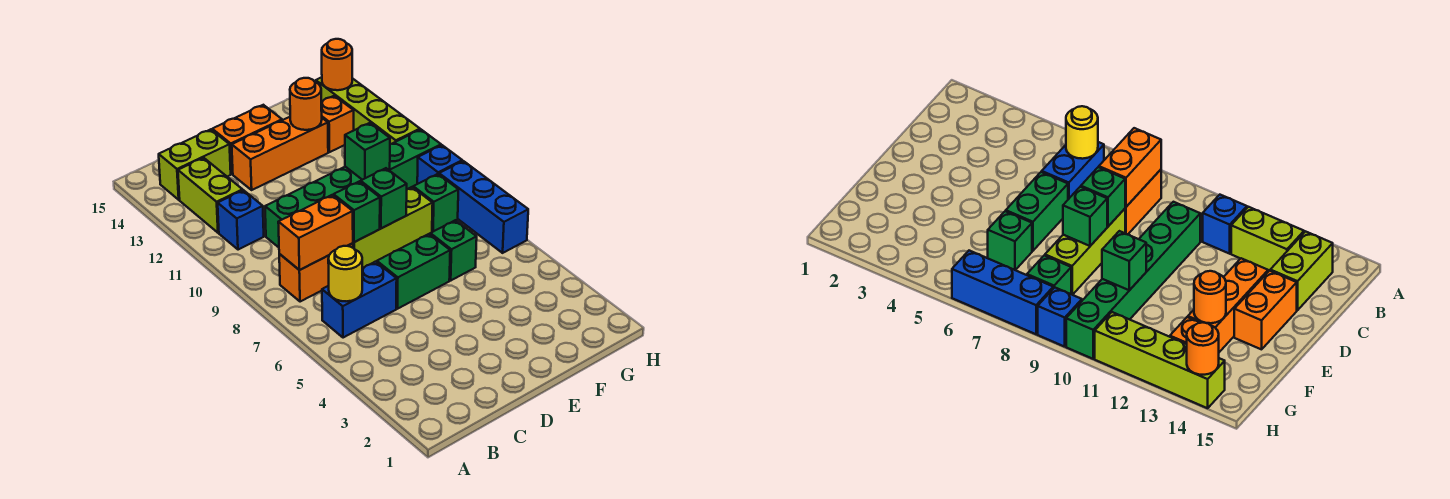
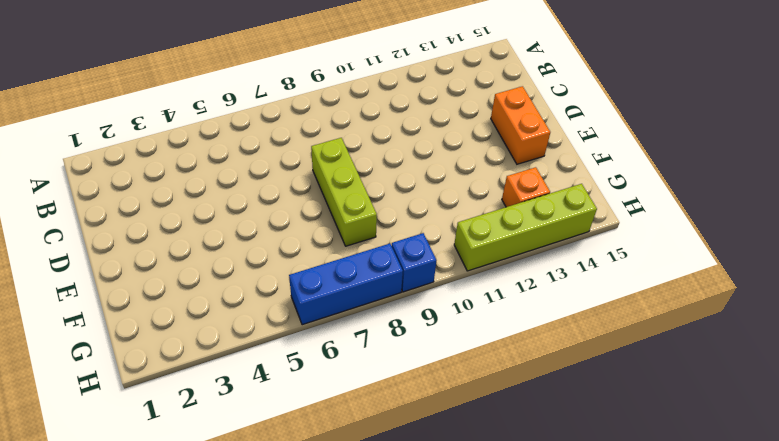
none -> blue brick B6:C6 level 1
none -> orange brick B8:C8 level 1
none -> blue brick B11 level 1

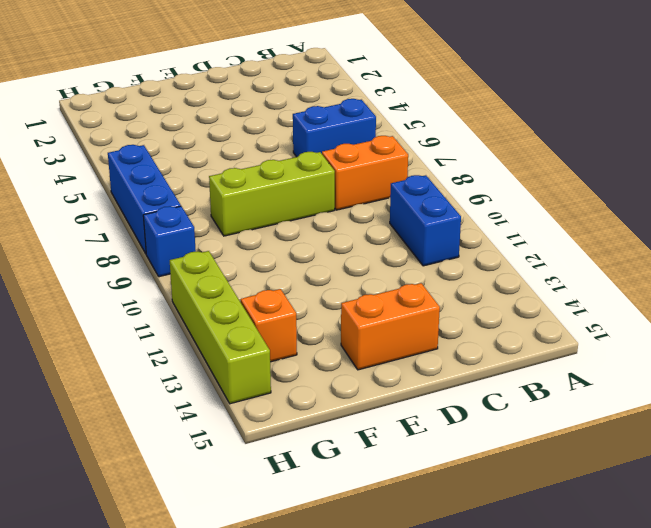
blue brick B10:B11 level 1 -> blue brick B11 level 1
none -> lime brick B12:B13 level 1
none -> lime brick B14:C14 level 1
none -> green brick C10:H10 level 1

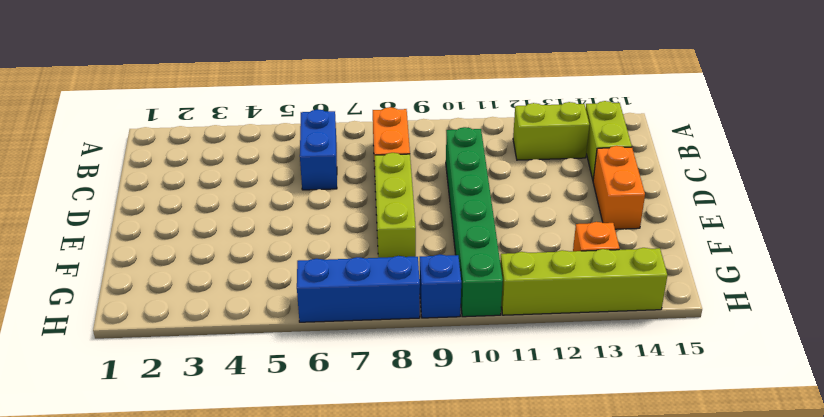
none -> blue brick B11 level 1
none -> green brick D6:E6 level 1
none -> orange brick D13:F13 level 1

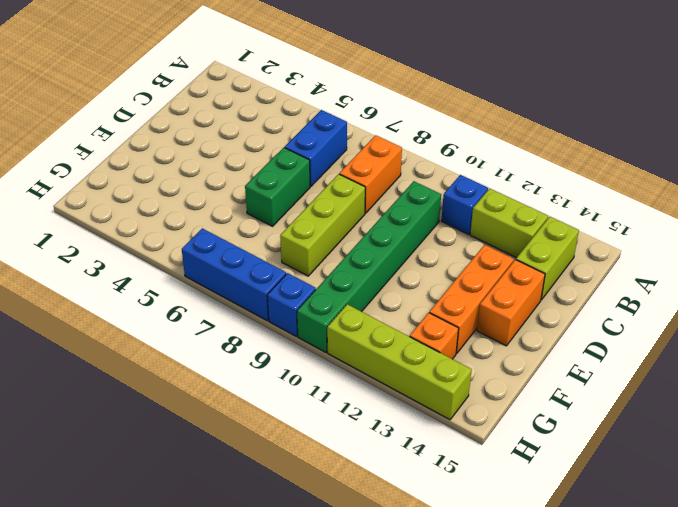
none -> green brick F6 level 1
none -> green brick G8 level 1
none -> yellow round brick B6 level 2

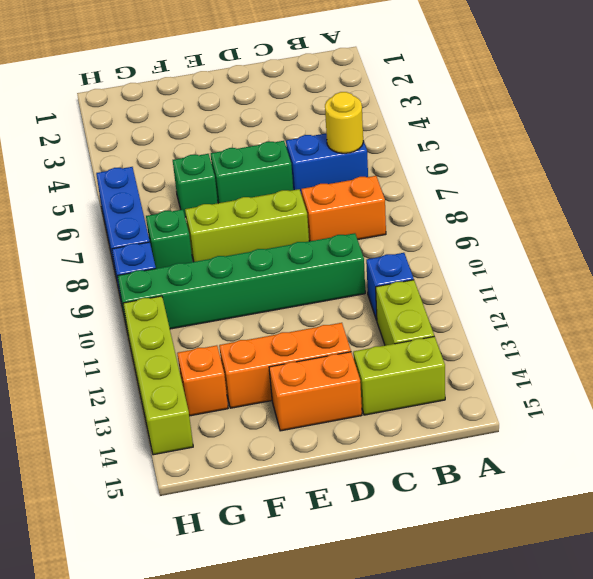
none -> orange brick B8:C8 level 2
none -> green brick D8 level 2
none -> green brick E8 level 2

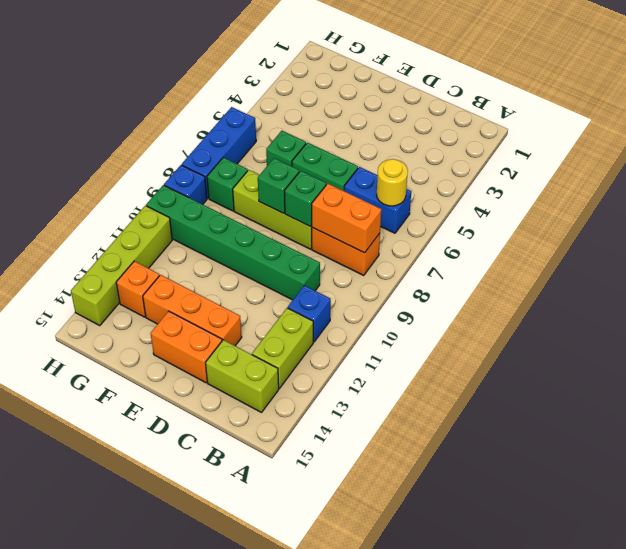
none -> green brick F10 level 2
none -> orange round brick F13 level 2
none -> orange round brick H14 level 2

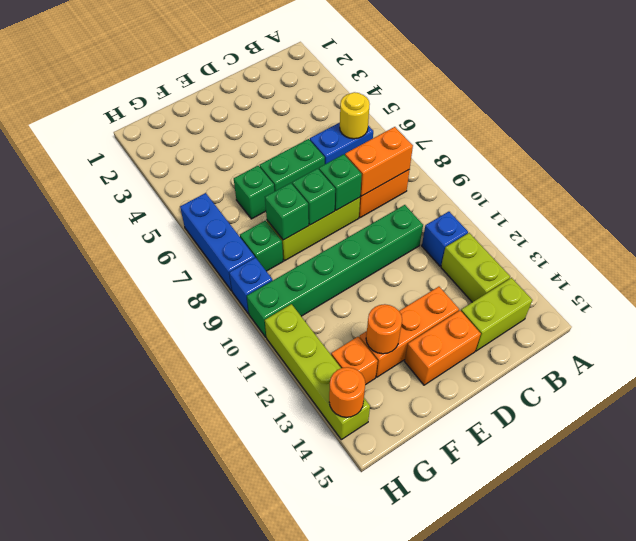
green brick F8 level 2 -> green brick F10 level 2

